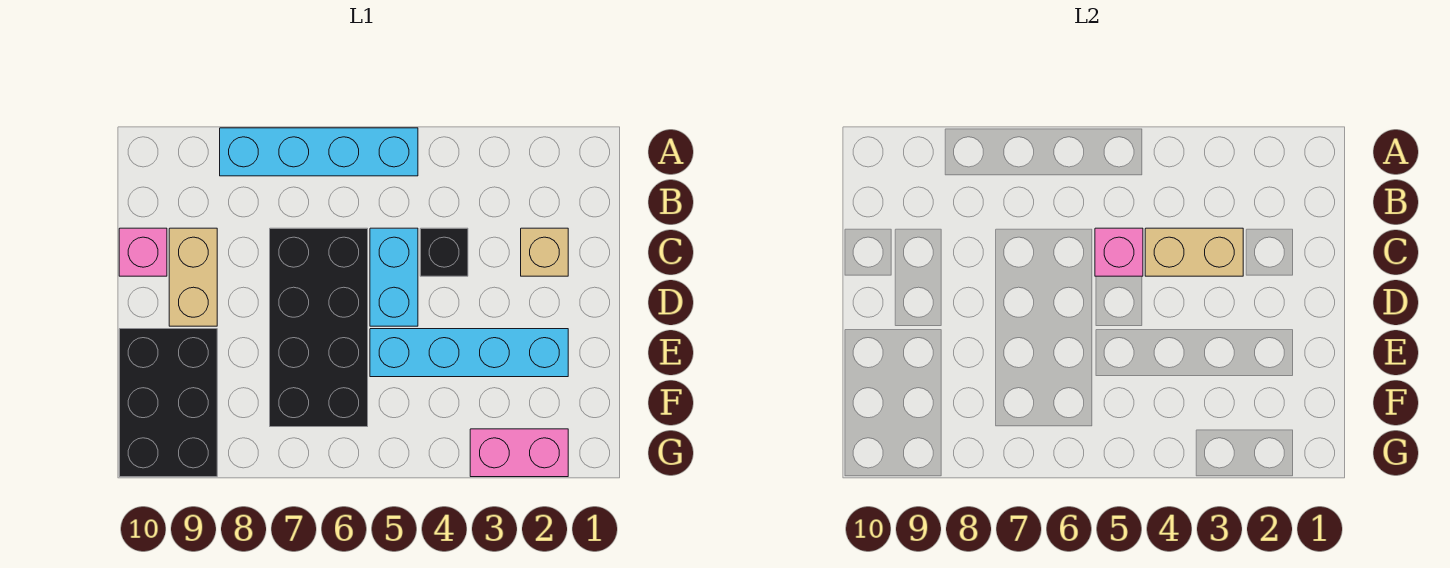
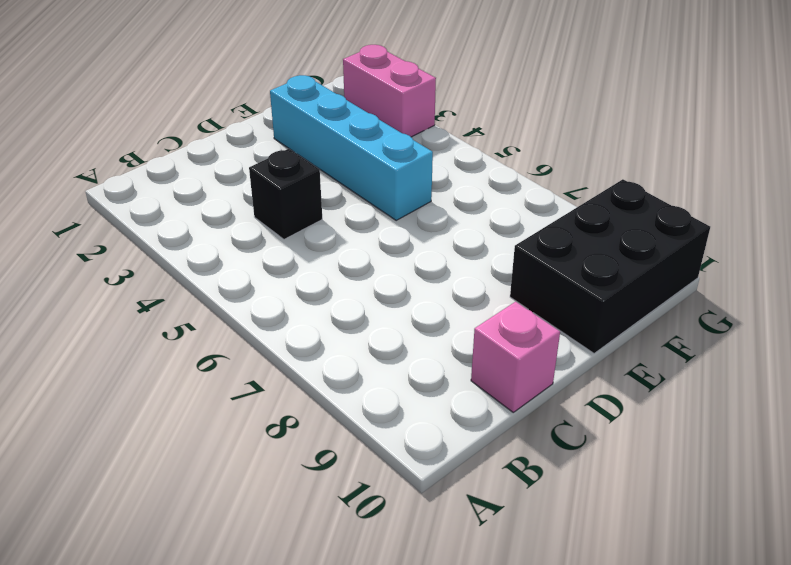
none -> cyan brick A5:A8 level 1
none -> tan brick C2 level 1
none -> cyan brick C5:D5 level 1

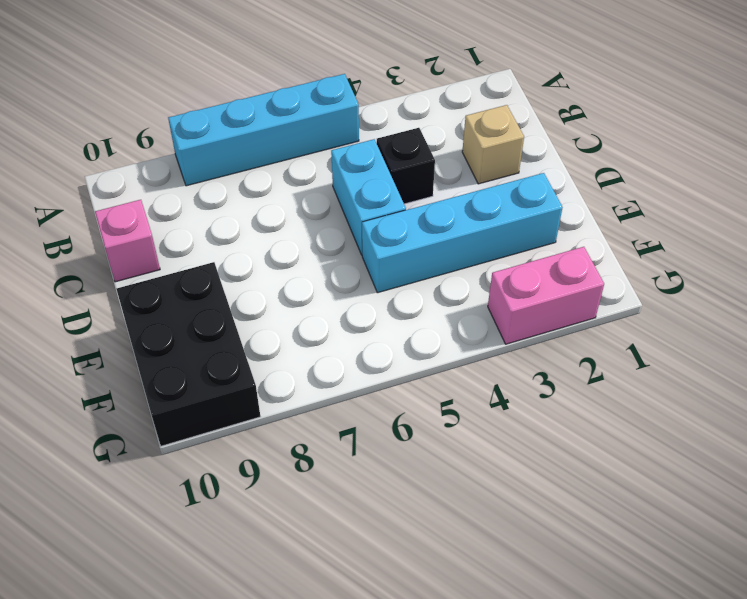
none -> black brick C6:F7 level 1
none -> tan brick C9:D9 level 1
none -> tan brick C3:C4 level 2

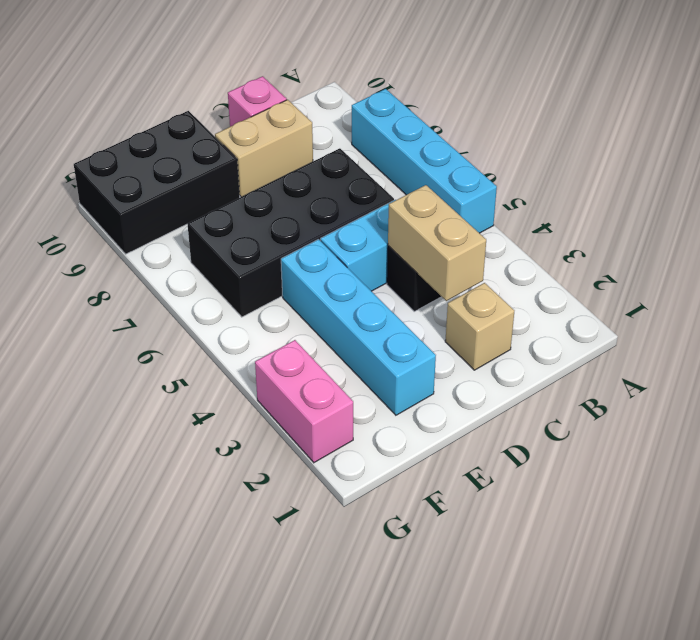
none -> pink brick C5 level 2

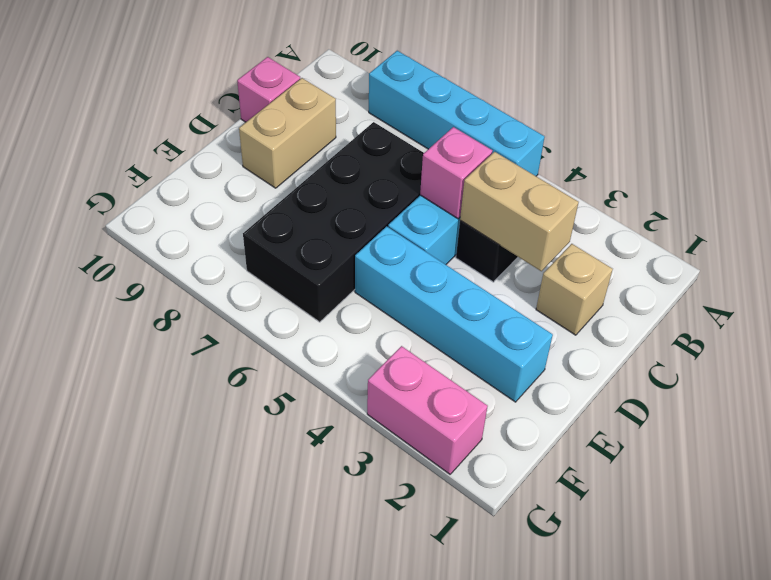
none -> black brick E9:G10 level 1

